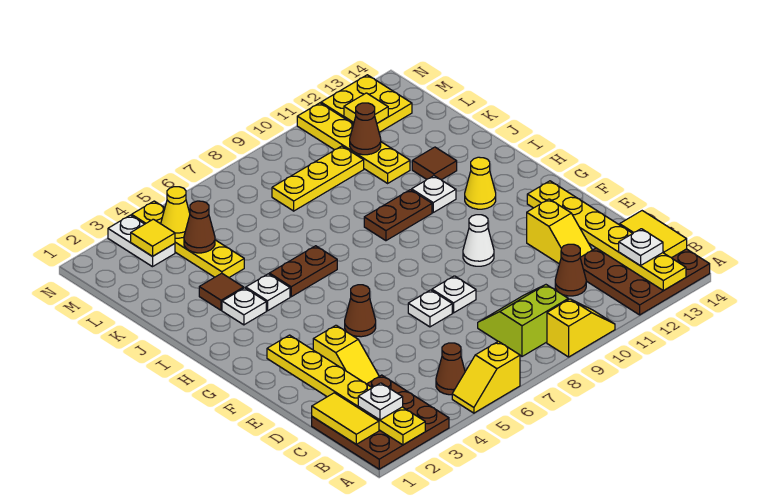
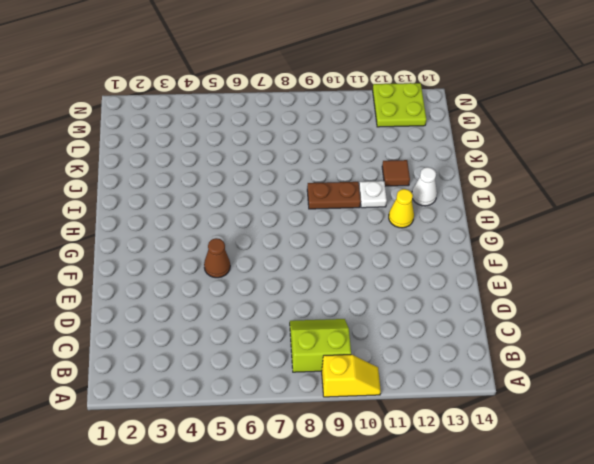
white cone I13 level 1 -> white cone F10 level 1
lime plate M12:N13 level 1 -> yellow plate M12:N13 level 1
none -> brown plate A1:C3 level 1
none -> yellow slope A5:A6 level 1 top 6
none -> brown plate A12:C14 level 1
none -> brown cone B5 level 1

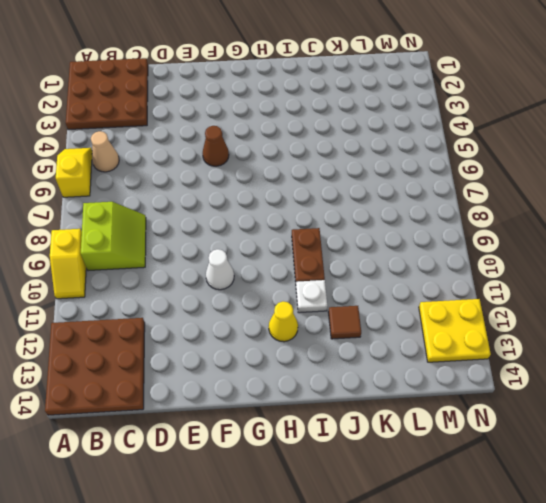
tan cone B5 level 1 -> brown cone B5 level 1
none -> brown cone C11 level 1
none -> yellow slope D3:E3 level 1 top E
none -> yellow slope D12:E12 level 1 top E
none -> white plate E7 level 1

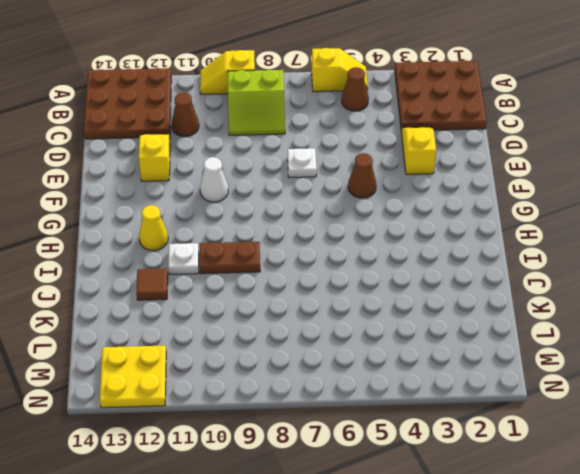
none -> white plate E8 level 1
none -> white plate I3 level 1
none -> white plate I4 level 1
none -> brown plate I5:I6 level 1

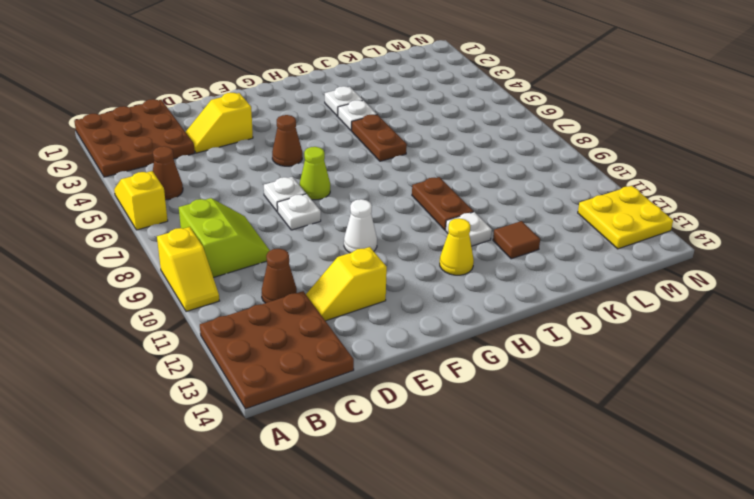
lime cone F7 level 1 -> none
none -> brown tile J3 level 1
none -> yellow plate K4:N4 level 1
none -> yellow plate K11:N11 level 1
none -> yellow plate L8:L10 level 1

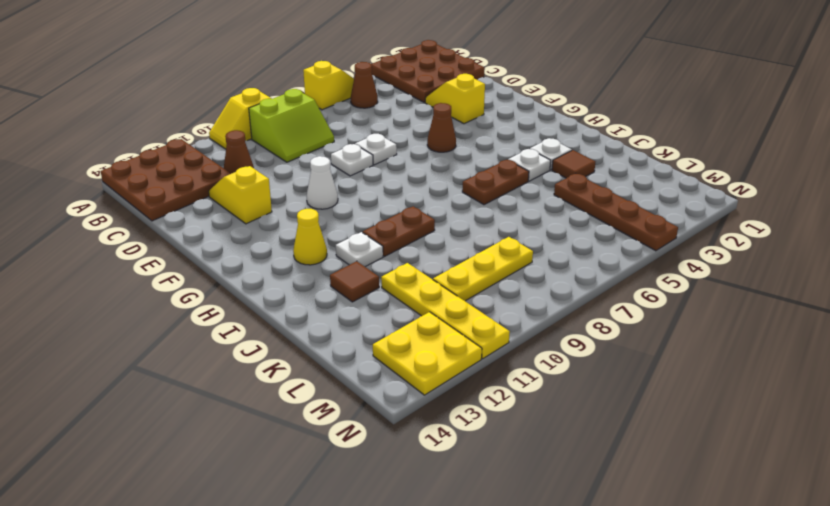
brown plate K4:N4 level 1 -> yellow plate K4:N4 level 1
none -> white plate M3:N3 level 1
none -> yellow plate A2:F2 level 2
none -> yellow plate A13:F13 level 2
none -> yellow tile B1:C1 level 2

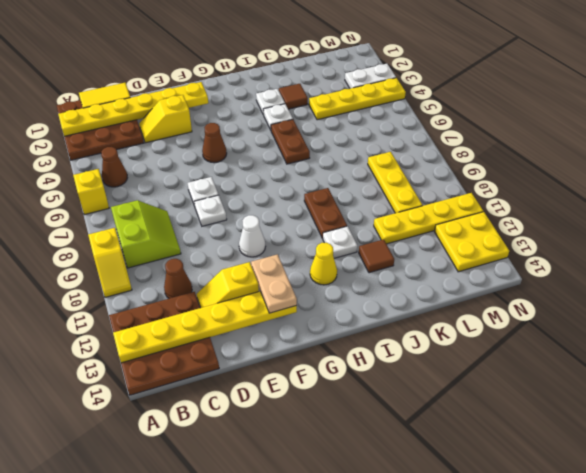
tan plate F12:F13 level 3 -> none
none -> yellow tile B14:C14 level 2
none -> brown cone L4 level 2
none -> brown cone L11 level 2
none -> yellow tile M3 level 2

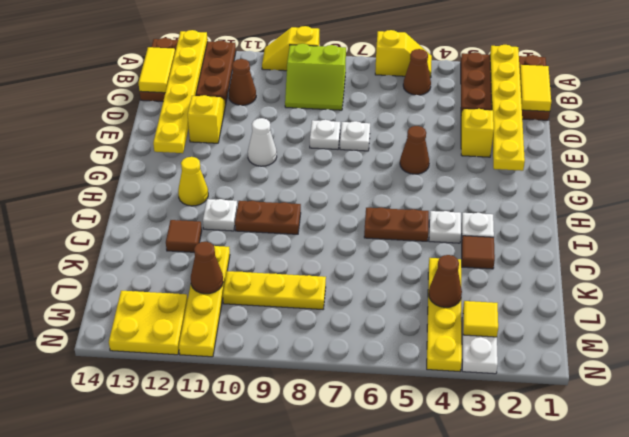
none -> yellow cone M4 level 2
none -> yellow tile M12 level 2
none -> white plate B2 level 3
none -> white plate B13 level 3

